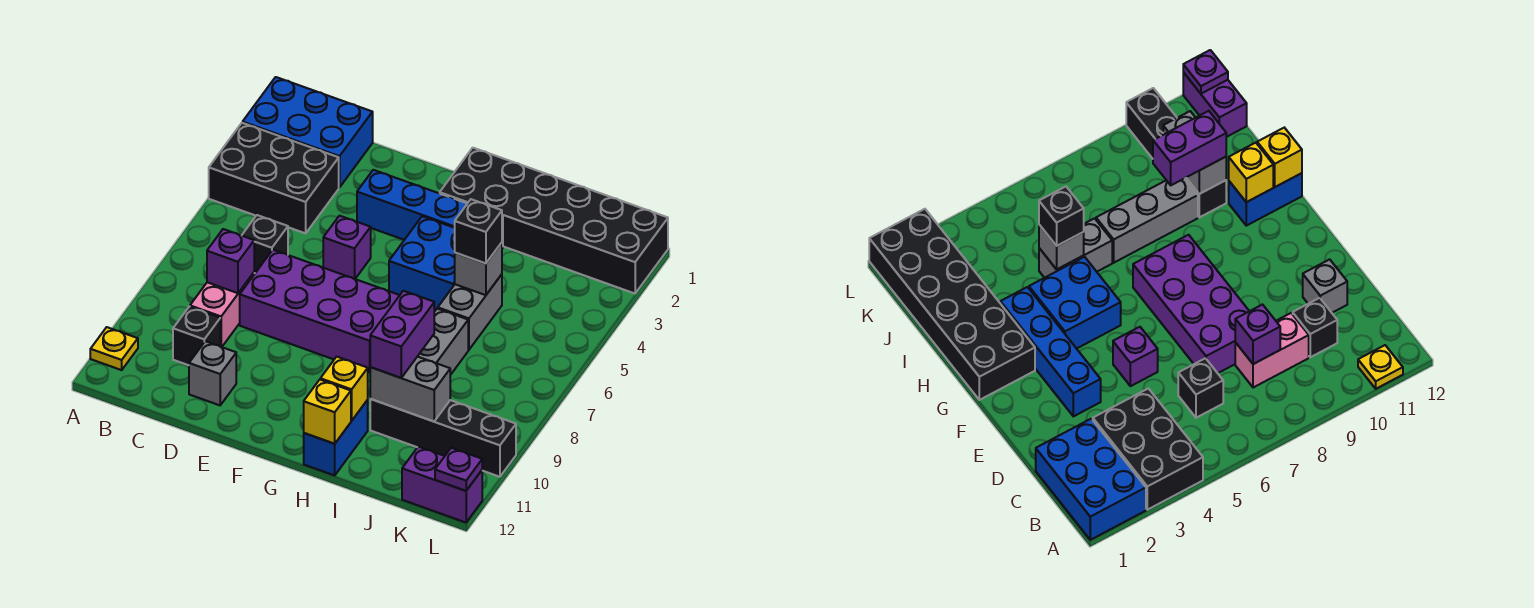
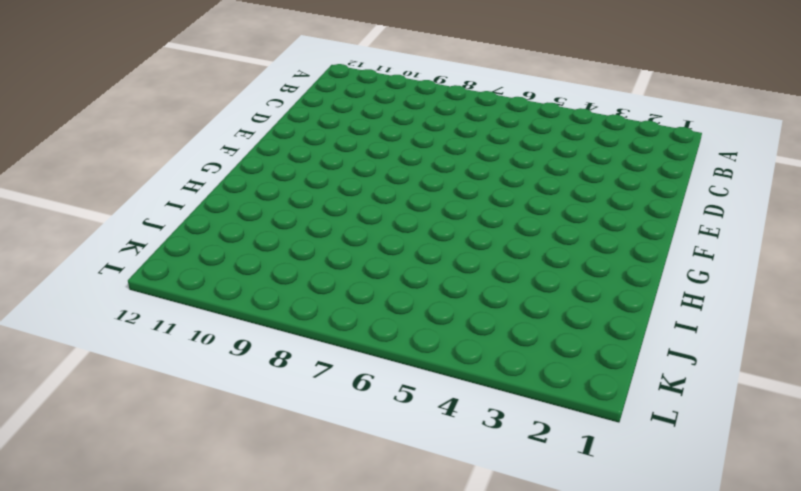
none -> blue brick A1:C2 level 1
none -> black brick A3:C4 level 1
none -> yellow plate A11 level 1

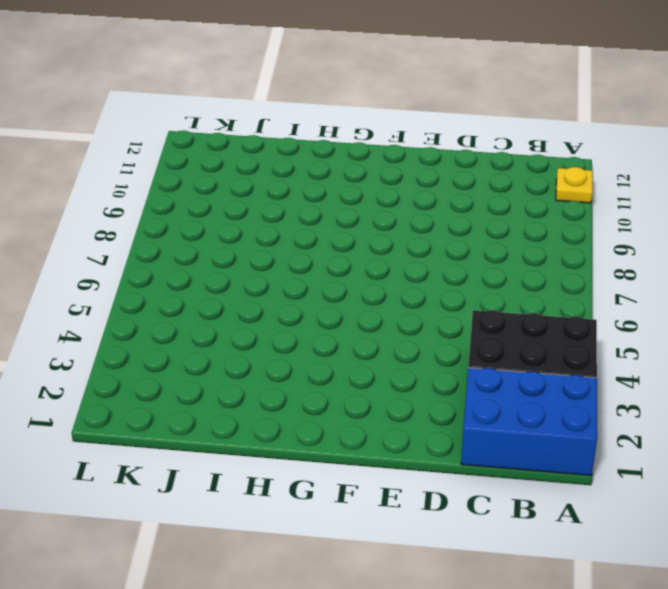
none -> black brick C6 level 1
none -> pink brick C8:C9 level 1
none -> black brick C10 level 1

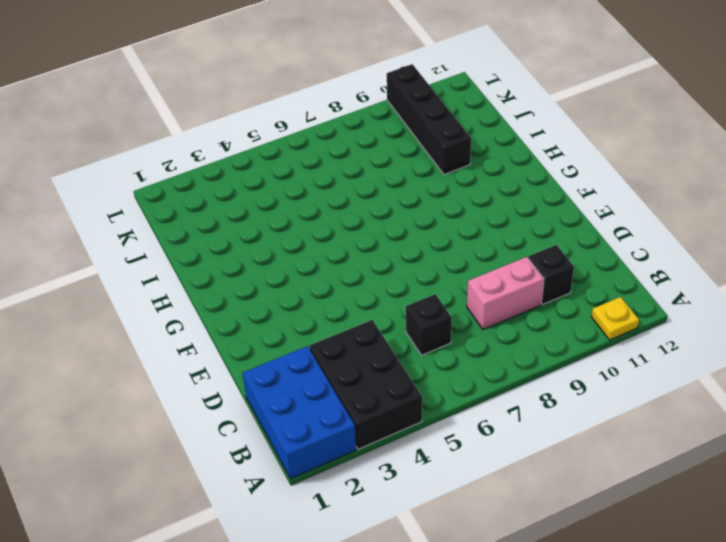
none -> purple brick D7:G8 level 1
none -> grey brick D11 level 1
none -> blue brick E3:H3 level 1

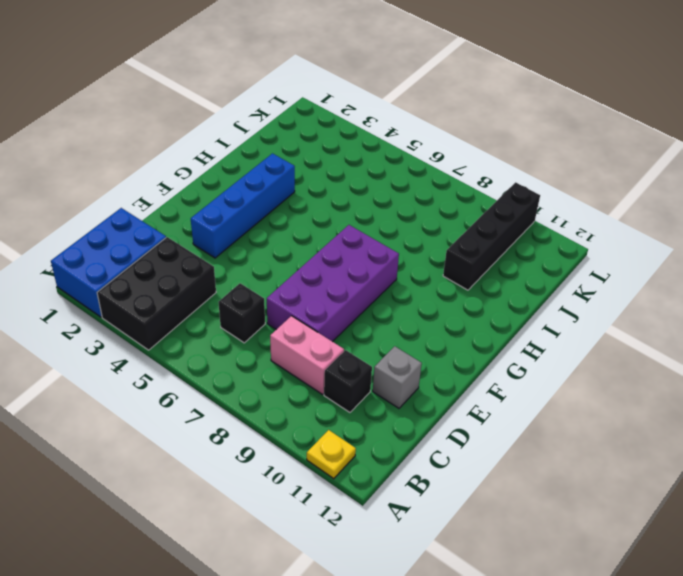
none -> purple brick E5 level 1
none -> black brick G1:L2 level 1
none -> blue brick G4:H5 level 1

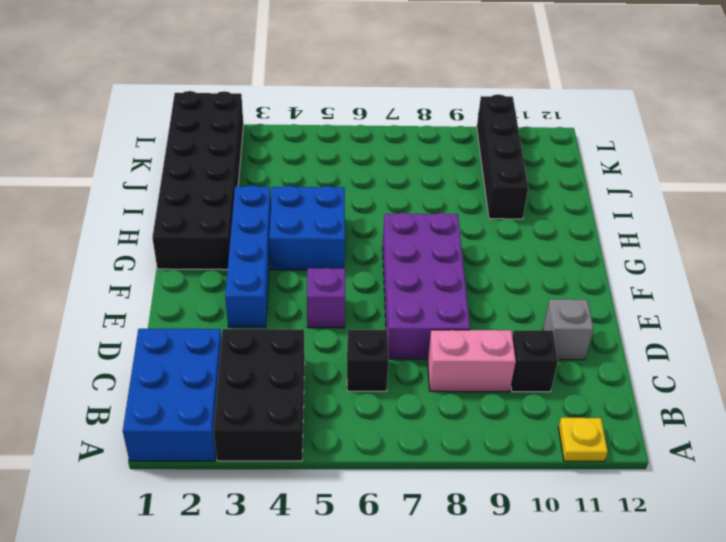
none -> blue brick H11:H12 level 1
none -> grey brick I5:I6 level 1
none -> grey brick I7:I9 level 1

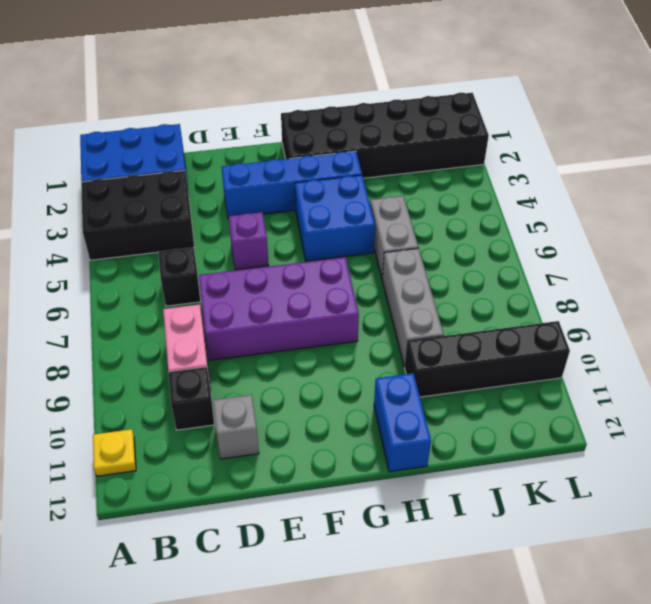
none -> purple brick K12:L12 level 1
none -> purple brick C8 level 2
none -> yellow brick H11 level 2

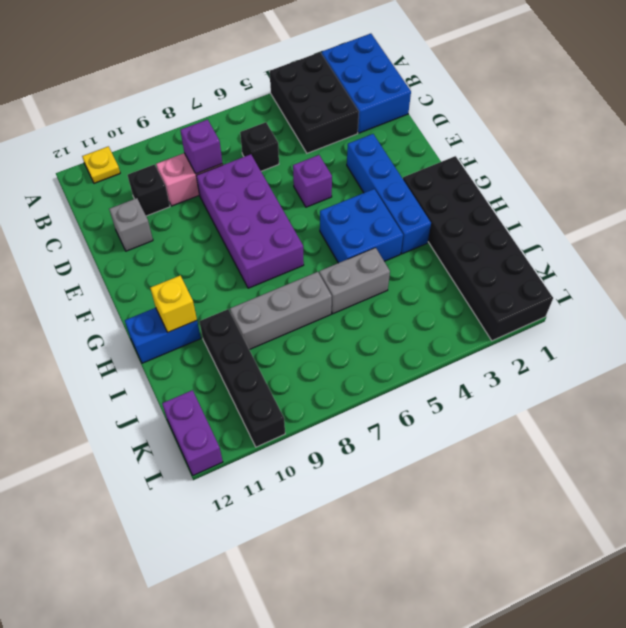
none -> yellow brick H12 level 2
none -> grey brick I5 level 2
none -> grey brick I10:J10 level 2

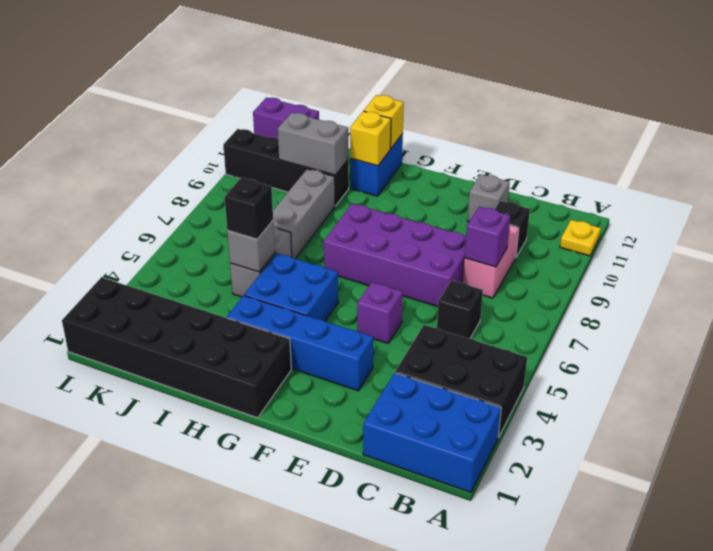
none -> purple plate L12 level 2
none -> purple brick I9:I10 level 3

